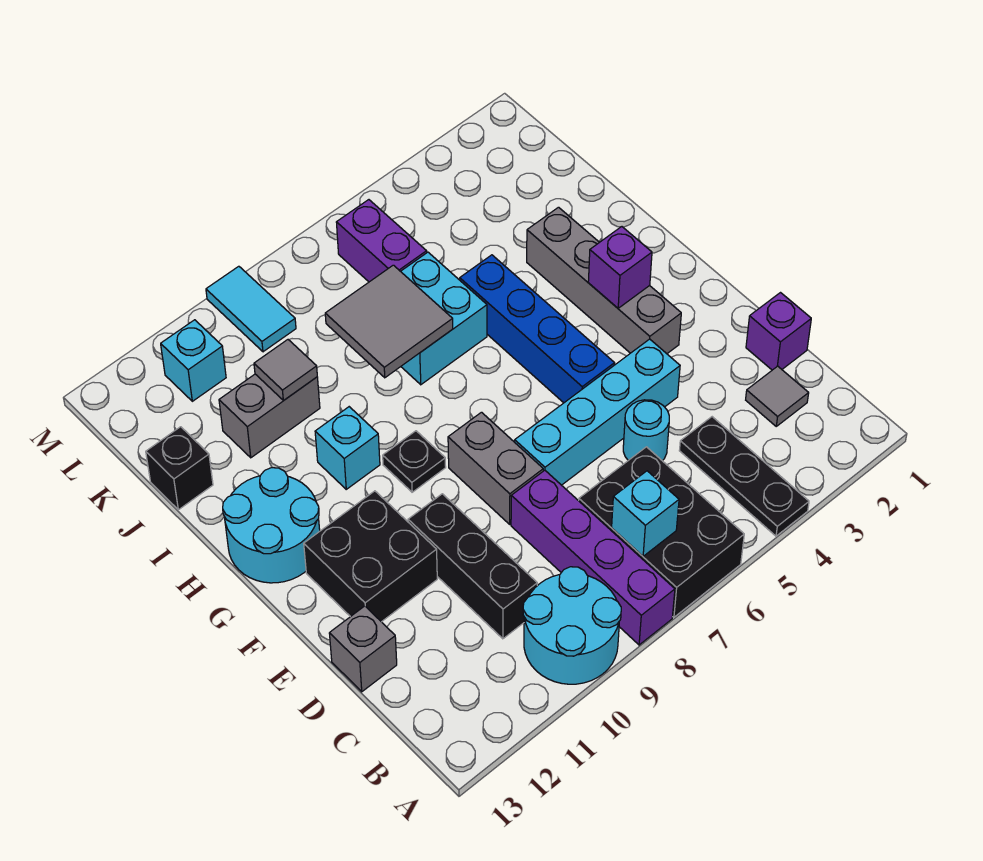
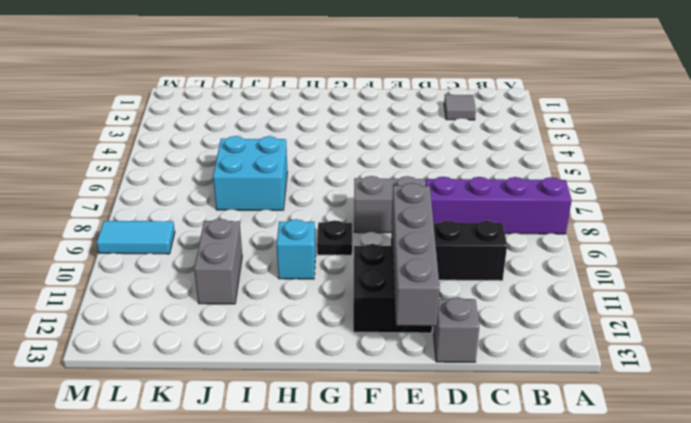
grey brick E10:E13 level 2 -> grey brick F3:I3 level 1
none -> black plate A4:C4 level 1
none -> black brick A6:C7 level 1
none -> cyan round brick A9:B10 level 1

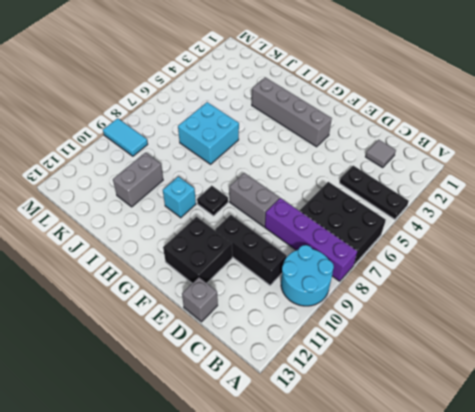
none -> purple brick D1 level 1
none -> cyan round brick D5 level 1
none -> cyan brick E4:E7 level 1

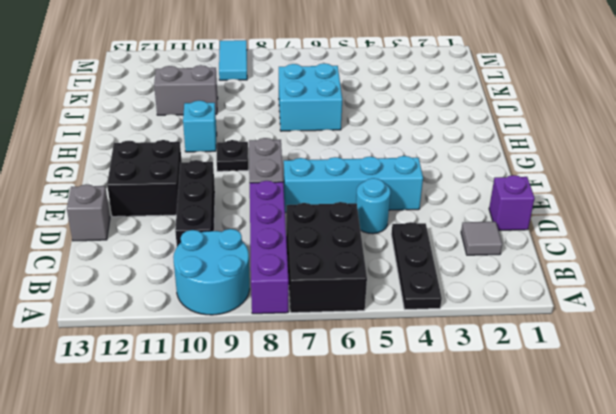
none -> grey brick F3:I3 level 1
none -> blue brick F5:I5 level 1
none -> cyan round brick G12:H13 level 1

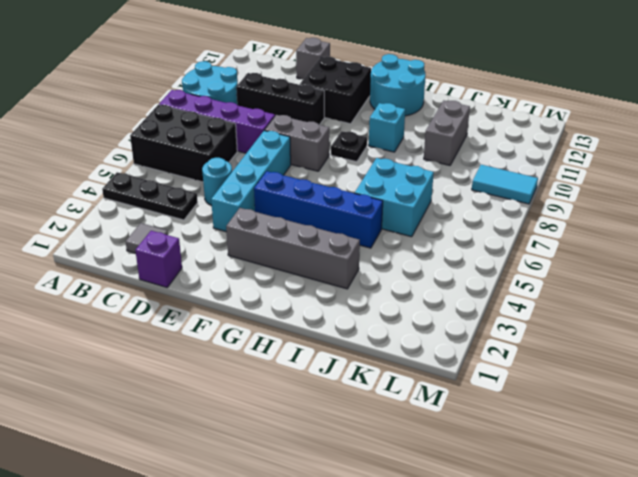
none -> black brick J13 level 1
none -> purple brick K6:L6 level 1
none -> cyan brick L11 level 1

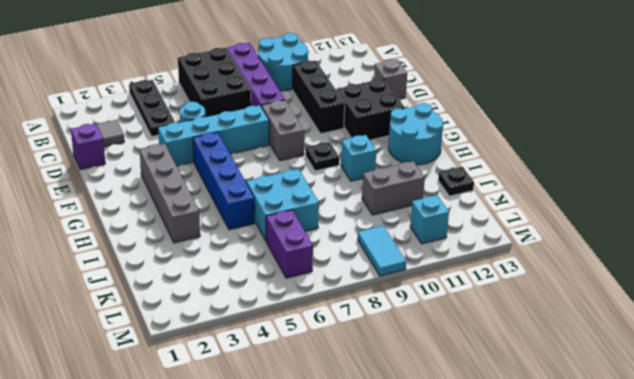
black plate J13 level 1 -> black brick J13 level 1
none -> cyan brick B7 level 2
none -> purple brick G3 level 2
none -> grey tile I7:J8 level 2

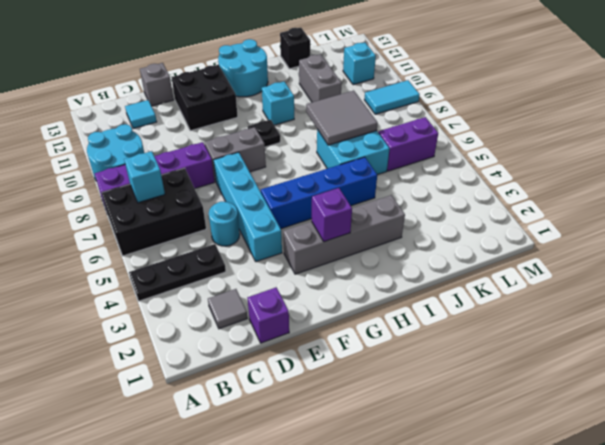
cyan tile C12 level 1 -> none
none -> black brick C10:E10 level 1
none -> grey tile J10 level 2

